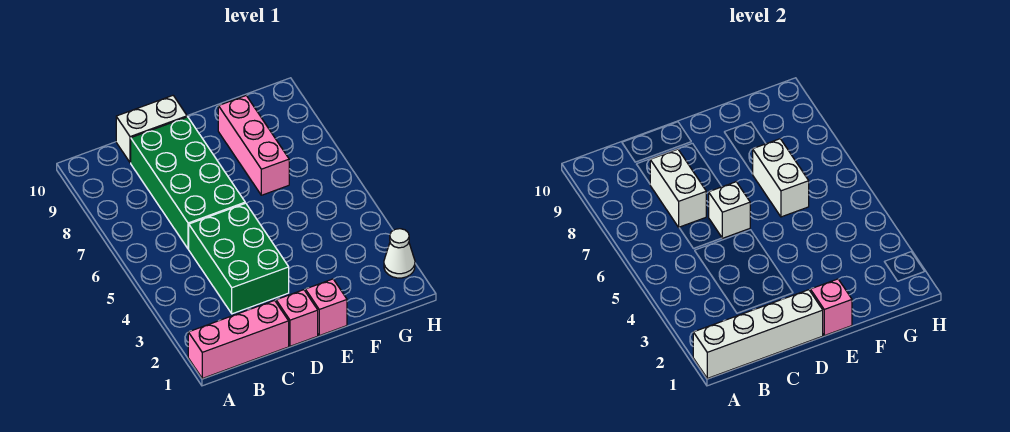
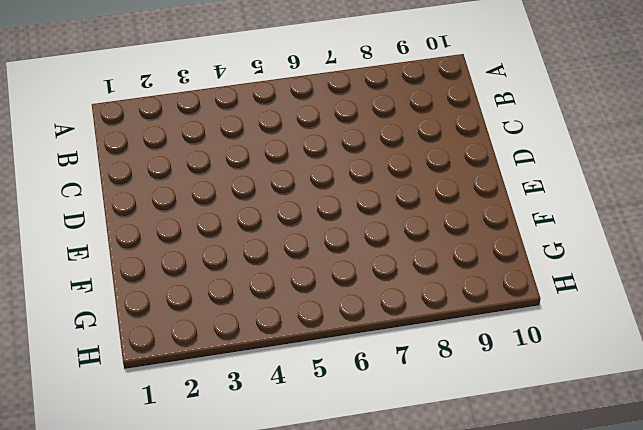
none -> pink brick A1:C1 level 1
none -> green brick C3:D5 level 1
none -> green brick C6:D9 level 1

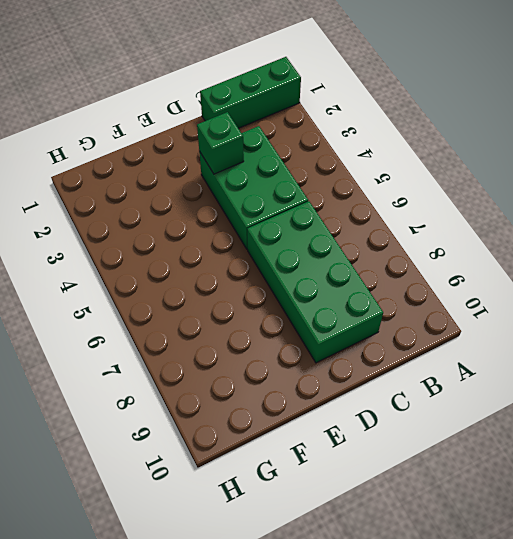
green brick A1:C1 level 1 -> pink brick A1:C1 level 1
green brick D3 level 2 -> none
none -> white brick C10:D10 level 1
none -> pink brick D1 level 1
none -> pink brick E1 level 1

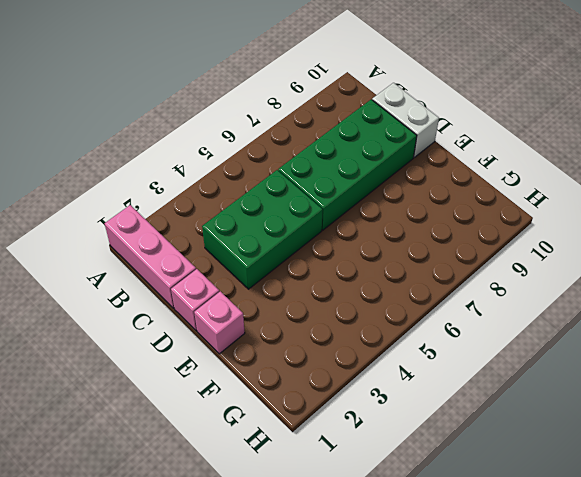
none -> pink brick F7:F9 level 1
none -> white cone H2 level 1
none -> white brick A1:D1 level 2

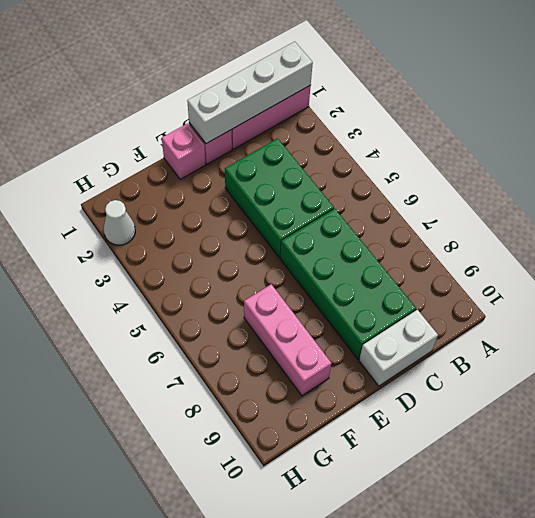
none -> white brick C7:C8 level 2
none -> white brick D6 level 2
none -> pink brick E1 level 2

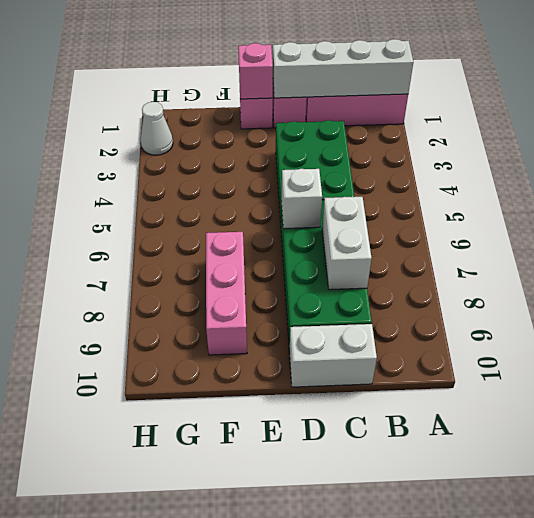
none -> white brick F6:F7 level 2

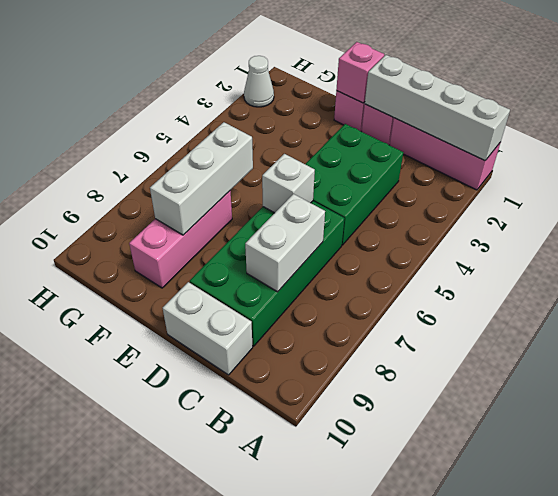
white brick F6:F8 level 2 -> white brick F6:F7 level 2

